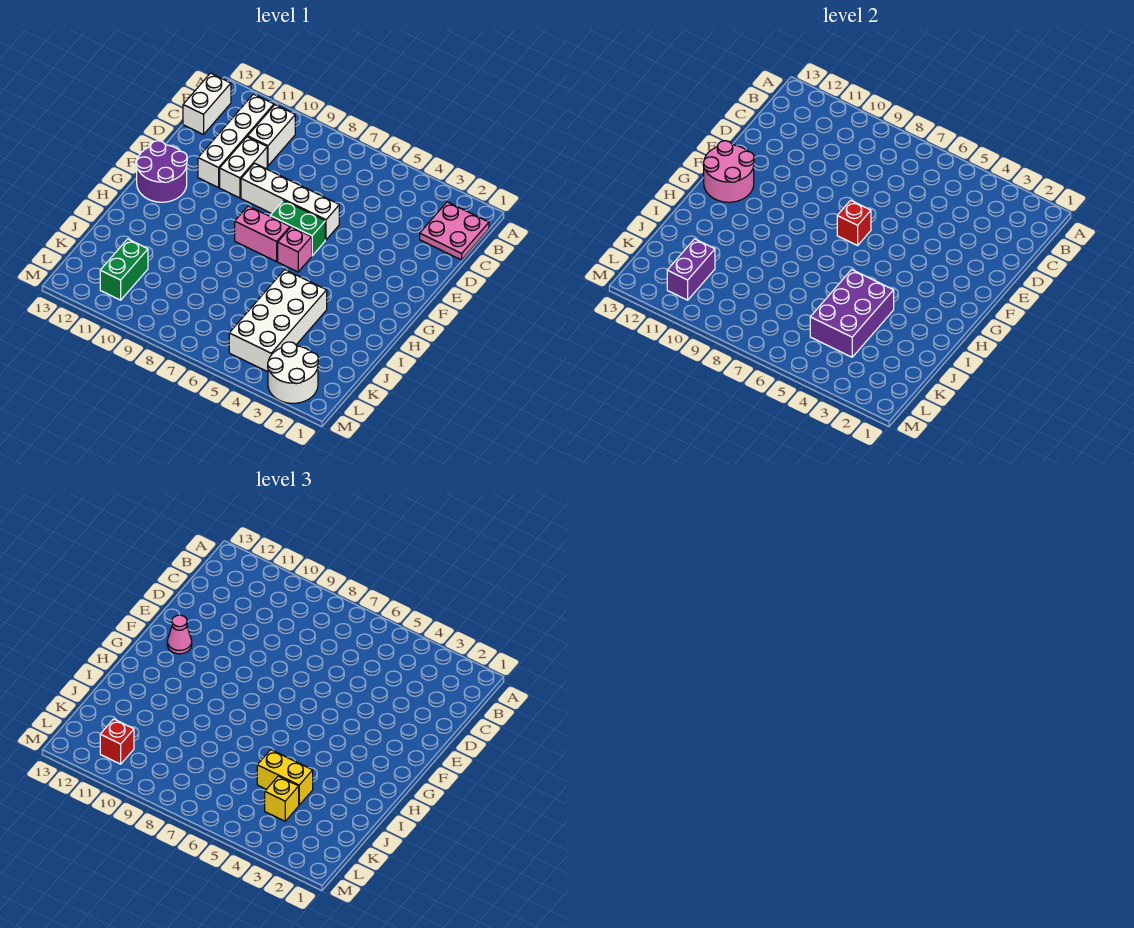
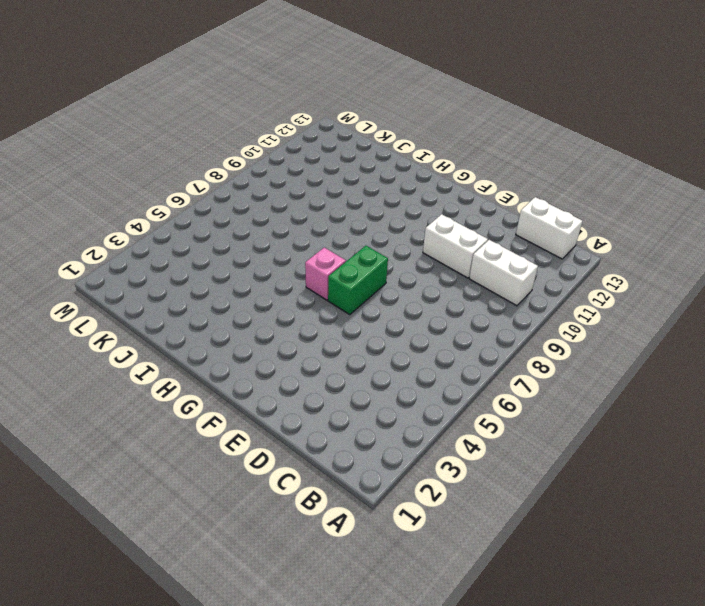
none -> pink plate B1:C2 level 1
none -> white brick B11:E11 level 1
none -> white brick E6:E9 level 1

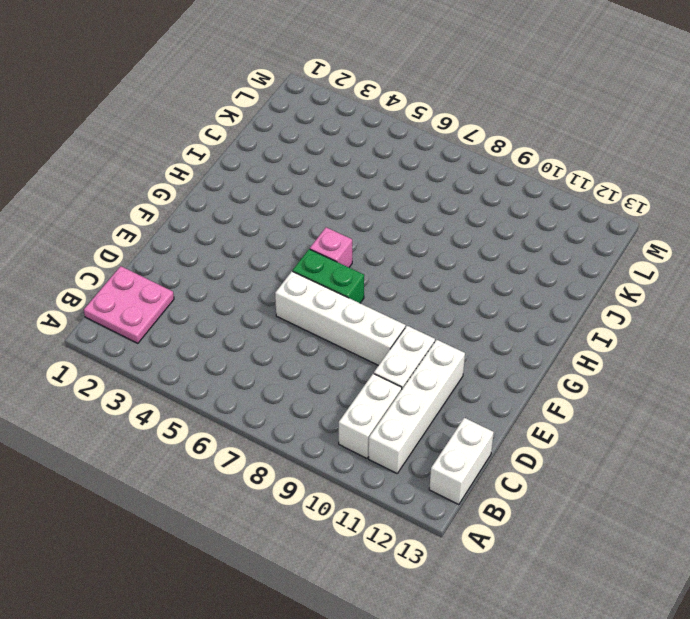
none -> purple round brick F12:G13 level 1
none -> pink brick G7:G8 level 1
none -> white brick I4:L5 level 1

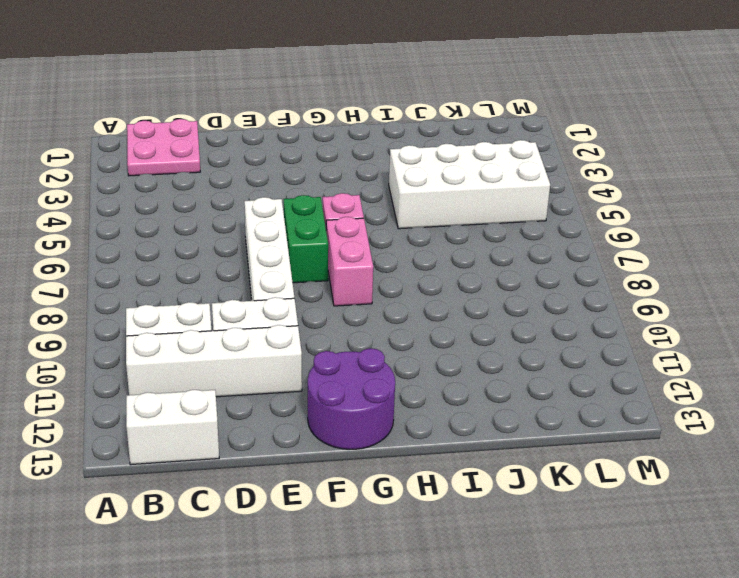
none -> green brick K11:L11 level 1
none -> white round brick L2:M3 level 1
none -> red brick F7 level 2

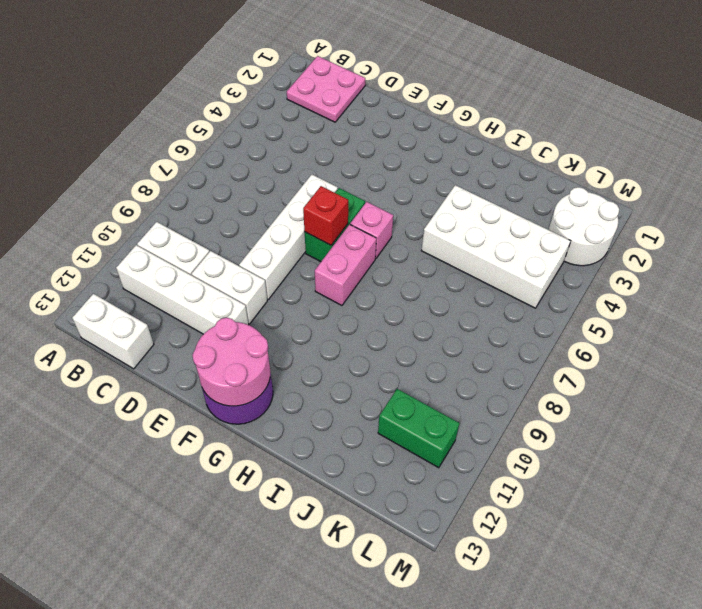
none -> purple brick I4:K5 level 2
none -> purple brick K11:L11 level 2
none -> pink cone F12 level 3

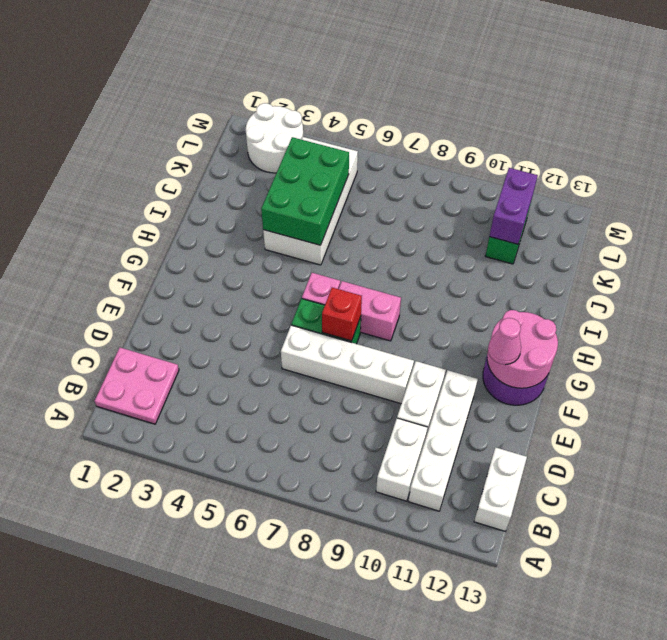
green brick I4:K5 level 2 -> purple brick I4:K5 level 2
none -> yellow brick J4:J5 level 3
none -> yellow brick K4 level 3
none -> red brick L11 level 3

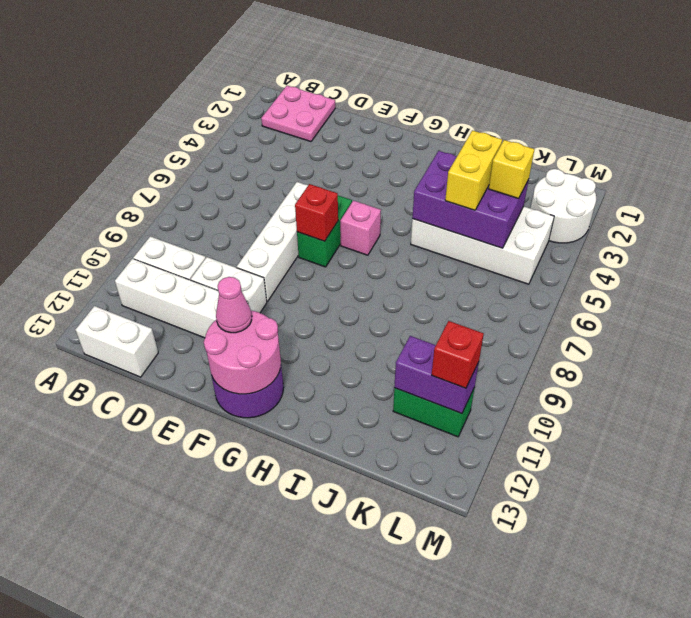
none -> pink brick G7:G8 level 1

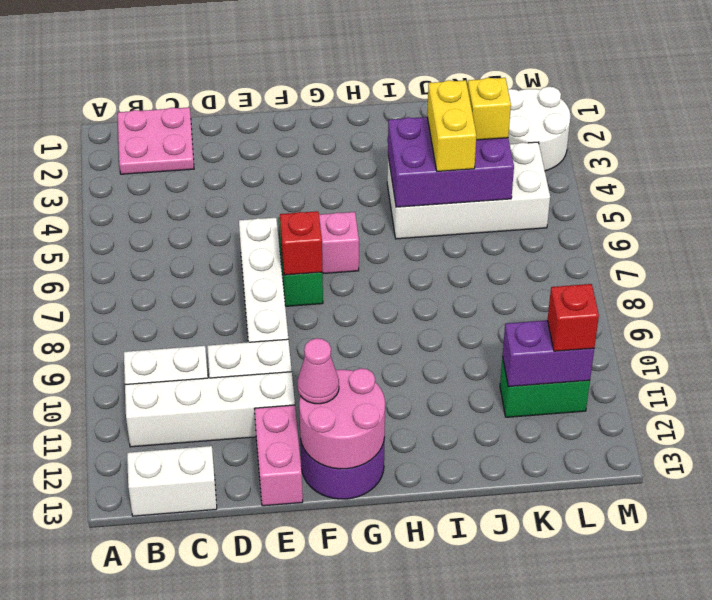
pink brick E12:E13 level 1 -> pink brick G7:G8 level 1

